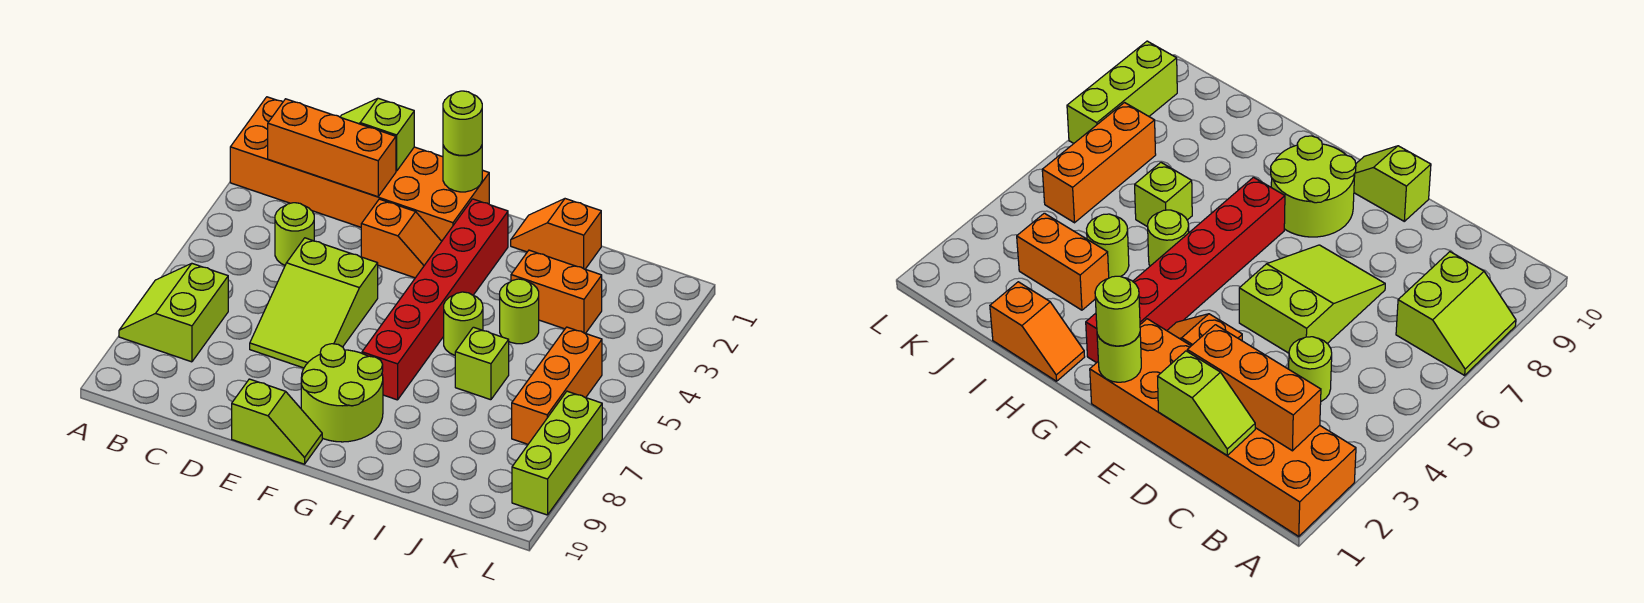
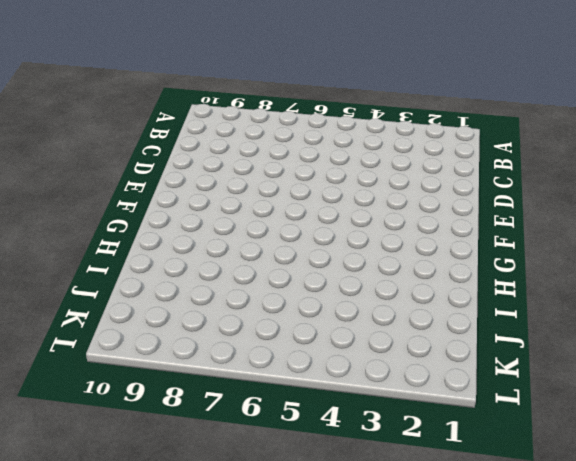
none -> orange brick A1:F2 level 1
none -> lime slope A7:B8 level 1 top B
none -> lime round brick C4 level 1

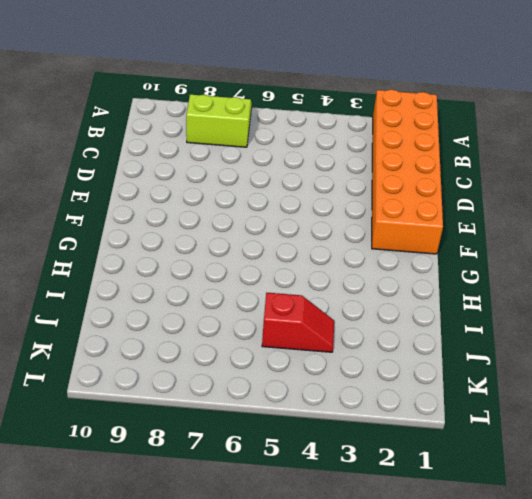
red slope J4:J5 level 1 top 5 -> none
none -> lime round brick C4 level 1
none -> lime slope D5:E7 level 1 top 5
none -> orange slope E3:F3 level 1 top E

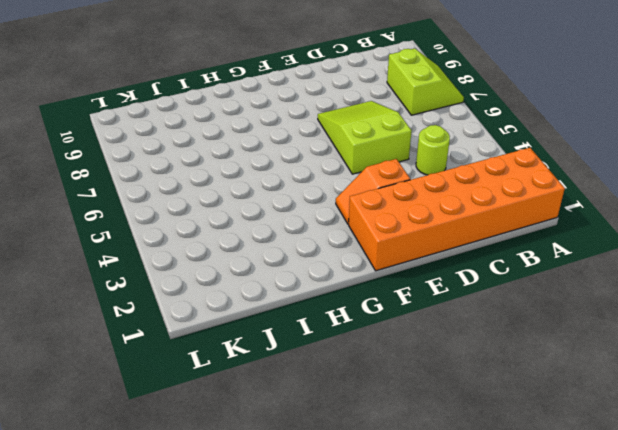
none -> lime slope E10:F10 level 1 top E
none -> lime round brick F8:G9 level 1
none -> red brick G2:G7 level 1

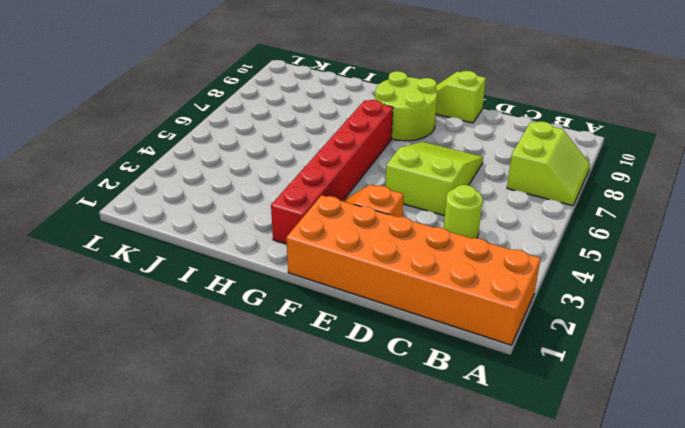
none -> orange slope H1:I1 level 1 top I
none -> lime round brick H5 level 1
none -> orange brick I3:J3 level 1

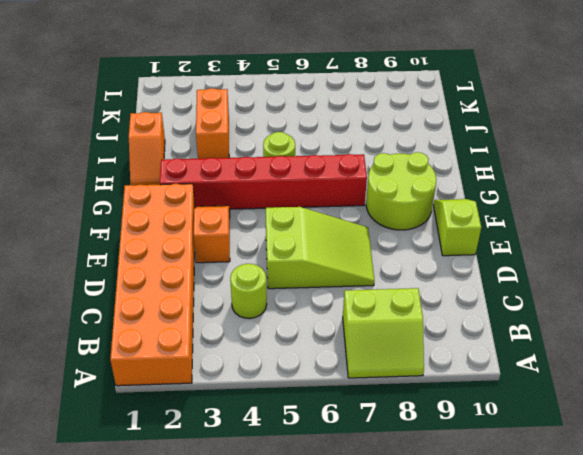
none -> lime round brick I4 level 1
none -> lime brick I6 level 1
none -> orange brick K5:K7 level 1

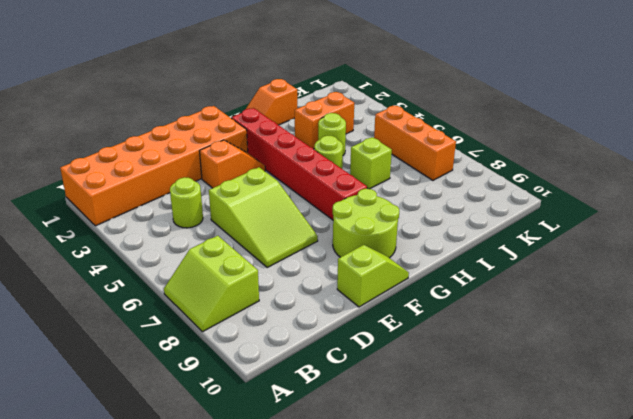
none -> lime brick L7:L9 level 1
none -> orange brick B2:D2 level 2
none -> lime slope C1:D1 level 2 top D

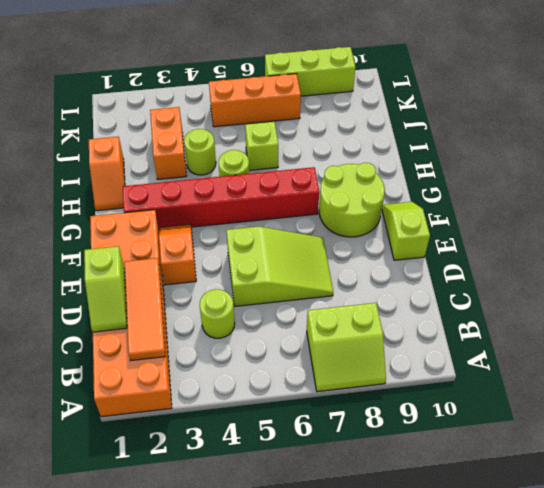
orange tile B2:D2 level 2 -> orange brick B2:D2 level 2
none -> lime round brick F1 level 2
none -> lime round brick F1 level 3

